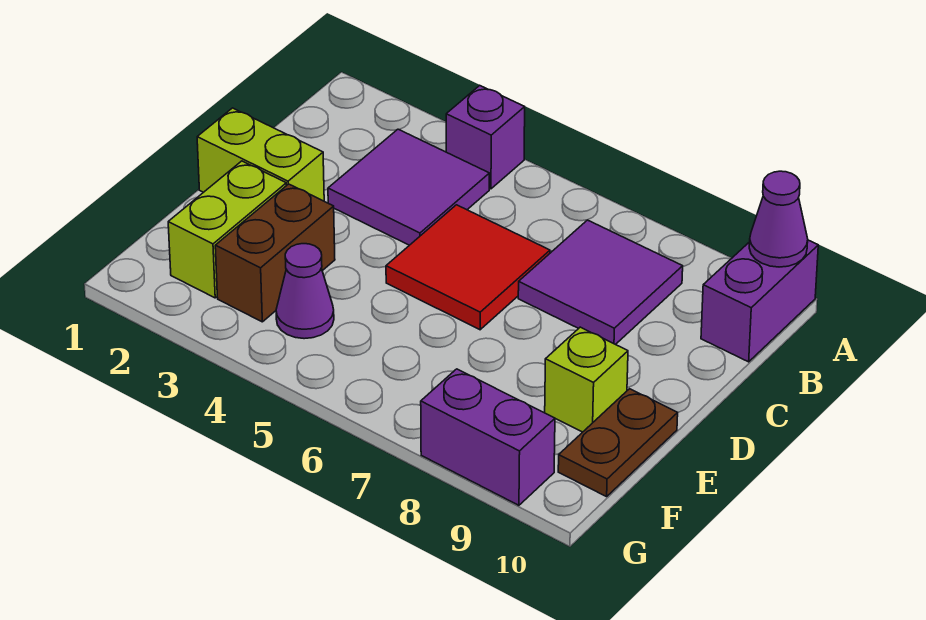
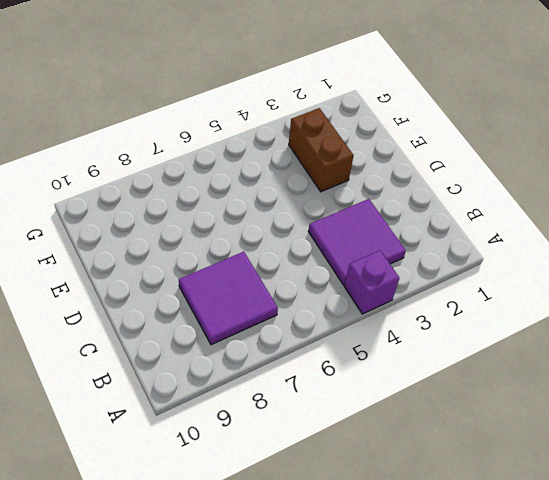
none -> purple brick A10:B10 level 1
none -> red tile C5:D6 level 1
none -> lime brick D1:D2 level 1

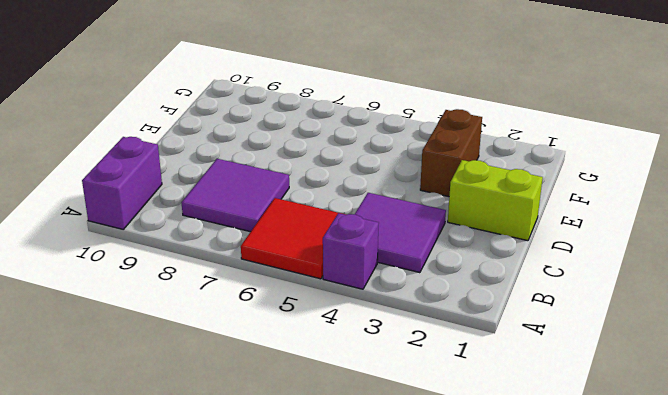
red tile A5:B6 level 1 -> red tile C5:D6 level 1
none -> lime brick E2:F2 level 1
none -> lime brick E9 level 1
none -> brown plate E10:F10 level 1

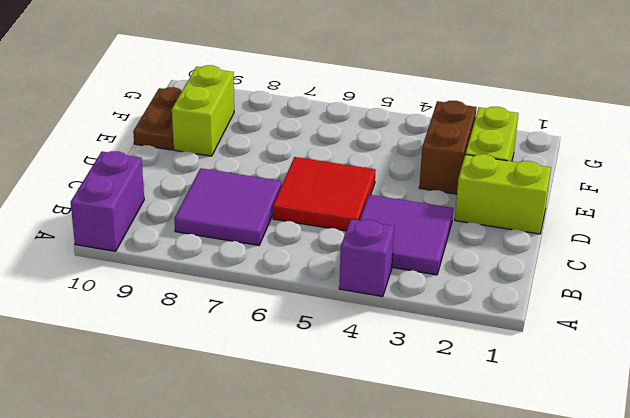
lime brick E9:F9 level 1 -> lime brick E9 level 1
none -> purple cone F4 level 1
none -> purple brick G8:G9 level 1
none -> purple cone A10 level 2

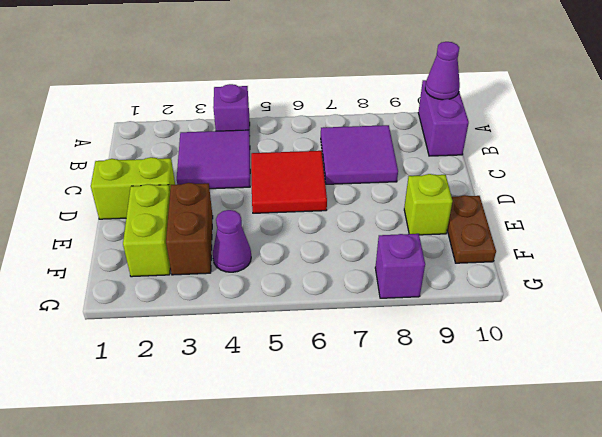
purple brick G8 level 1 -> purple brick G8:G9 level 1

